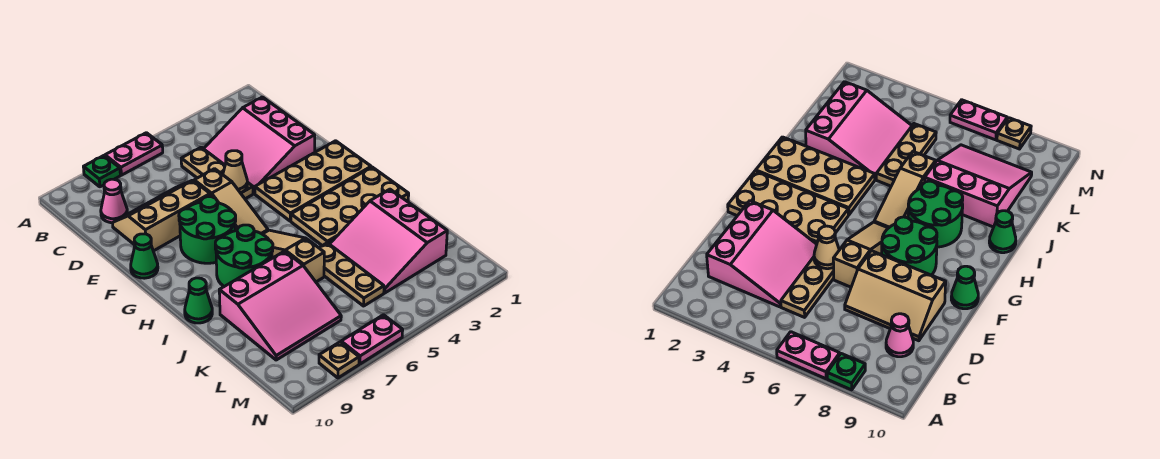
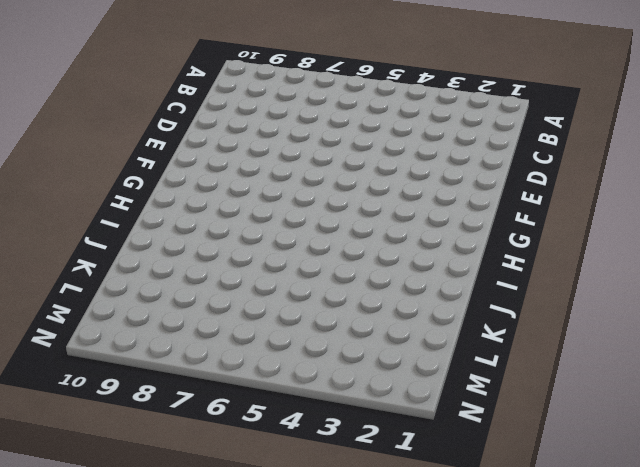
none -> pink plate A6:A7 level 1
none -> green plate A8 level 1
none -> pink slope C2:E4 level 1 top 2

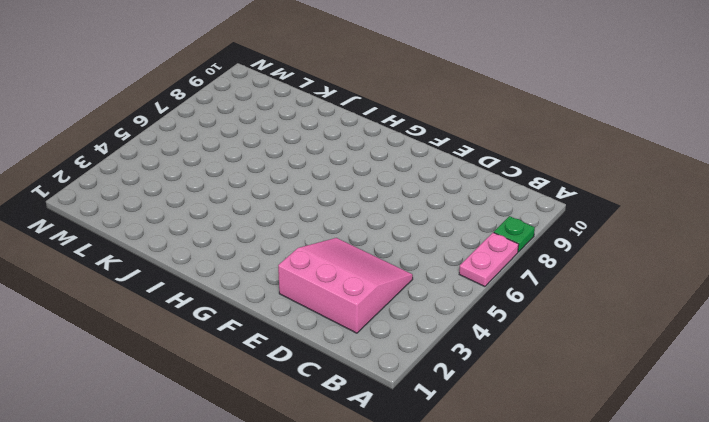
none -> tan plate C5:E5 level 1
none -> pink cone C9 level 1
none -> tan slope D7:E9 level 1 top E

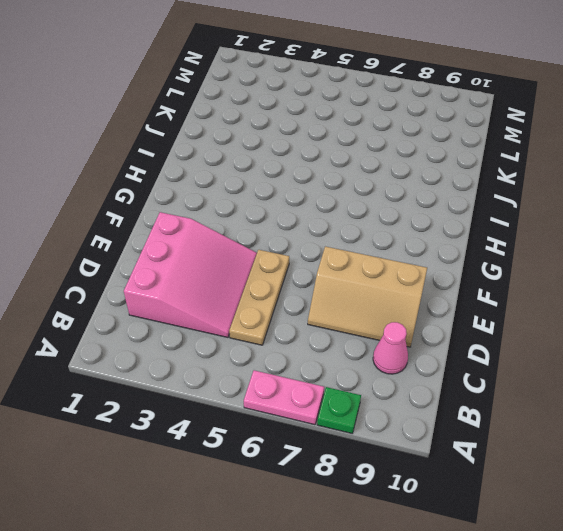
none -> tan slope E6:G6 level 1 top E
none -> tan plate F1:G4 level 1
none -> green round brick F7:G8 level 1

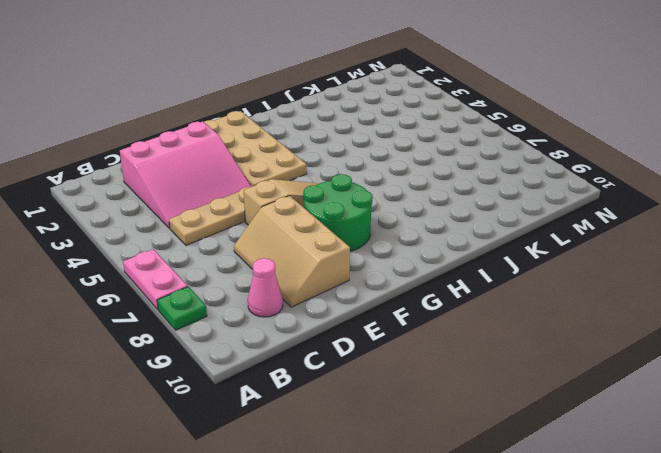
none -> green cone F10 level 1
none -> tan plate H1:I4 level 1
none -> tan slope H6:J6 level 1 top J

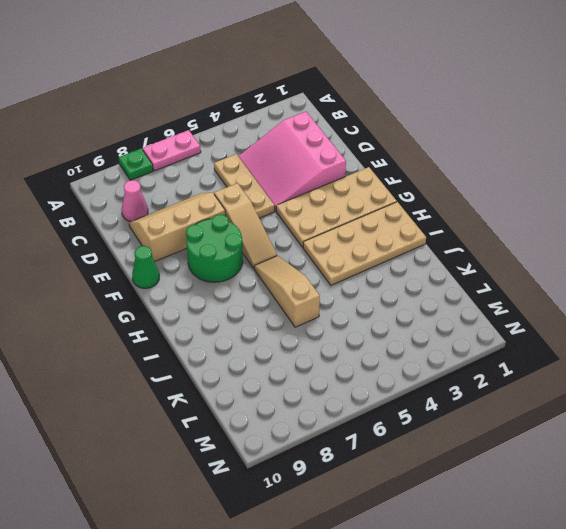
none -> green round brick H7:I8 level 1
none -> green cone I10 level 1
none -> pink slope J2:L4 level 1 top 2

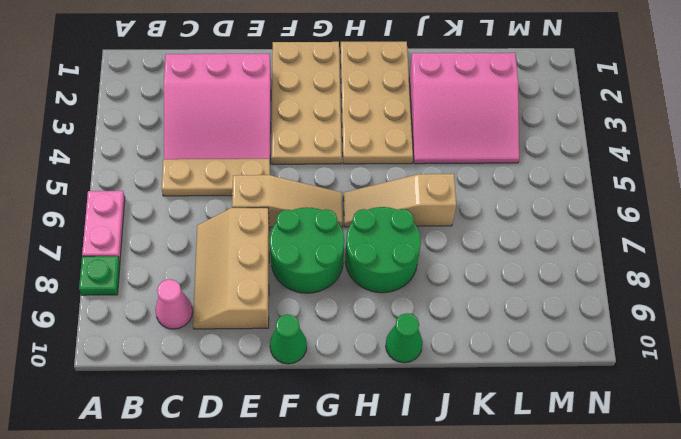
none -> tan plate J5:L5 level 1
none -> pink slope J7:L9 level 1 top J
none -> pink plate N6:N7 level 1

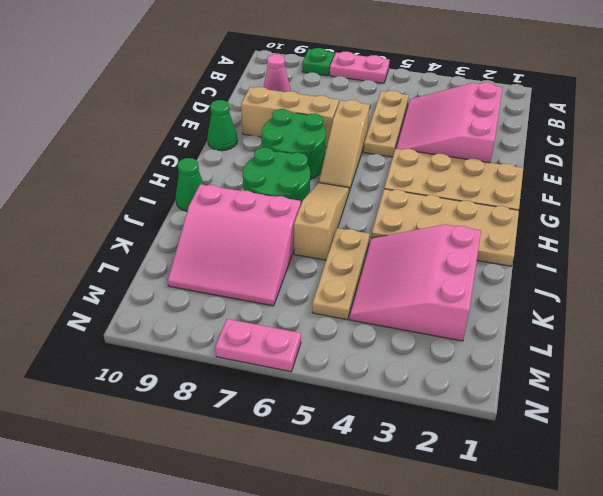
none -> tan plate N8 level 1
none -> tan cone E5 level 2

